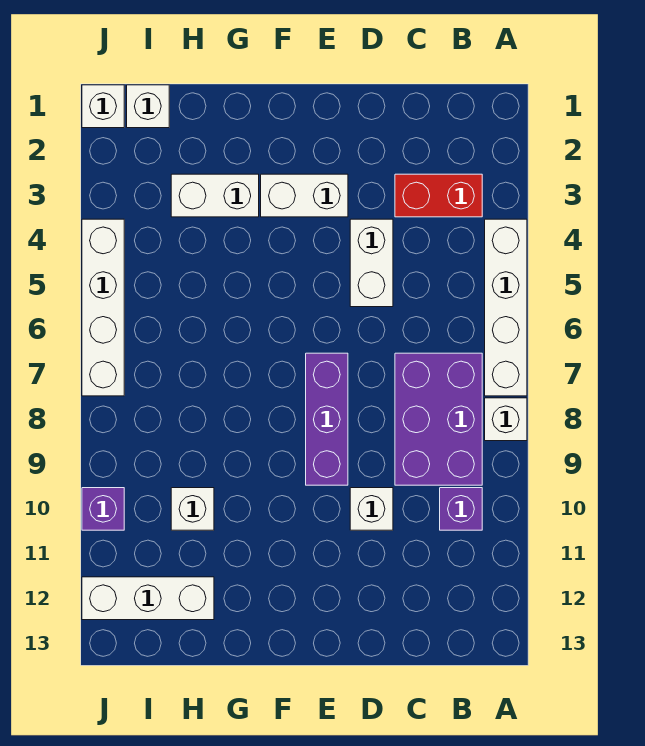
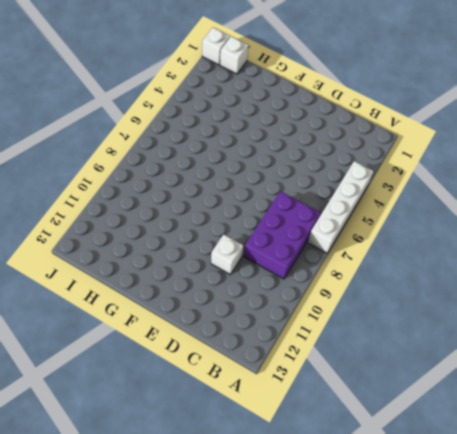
none -> white brick A8 level 1
none -> red brick B3:C3 level 1
none -> purple brick B10 level 1

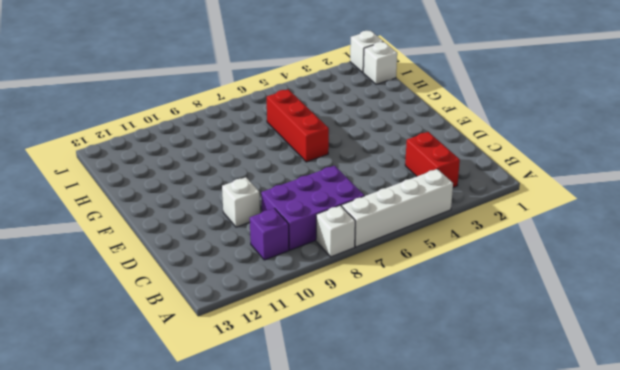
red brick F6:H6 level 1 -> none
none -> white brick D4:D5 level 1
none -> white brick E3:F3 level 1
none -> purple brick E7:E9 level 1

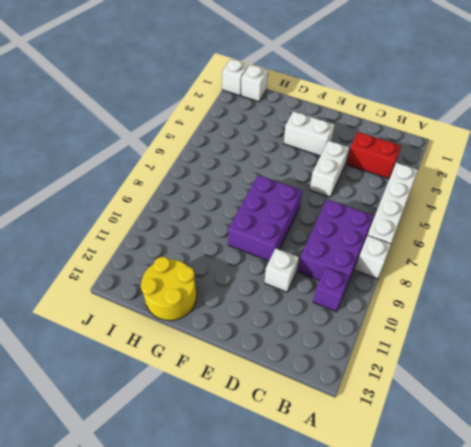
purple brick E7:F9 level 1 -> purple brick E7:E9 level 1
yellow round brick G12:H13 level 1 -> white brick H12:J12 level 1
none -> white brick G3:H3 level 1
none -> white brick H10 level 1
none -> white brick J4:J7 level 1

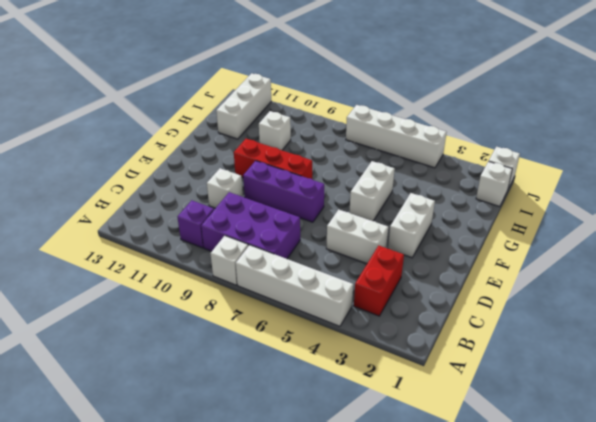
white brick F5:G5 level 1 -> white brick G3:H3 level 1
red brick F8:F10 level 1 -> none
none -> purple brick J10 level 1

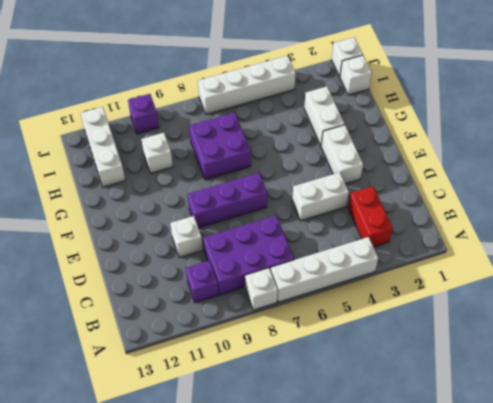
purple brick G7:H8 level 1 -> none

